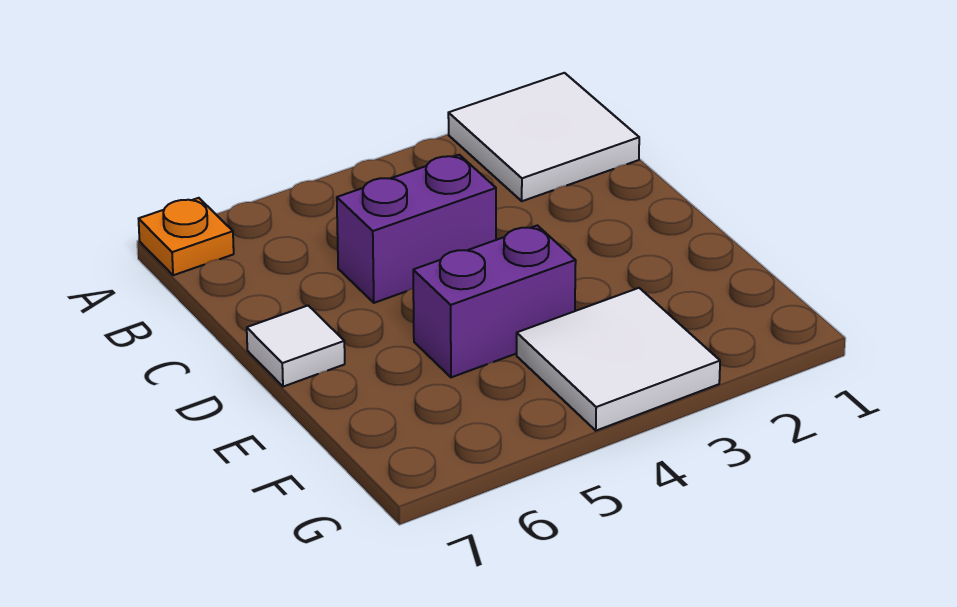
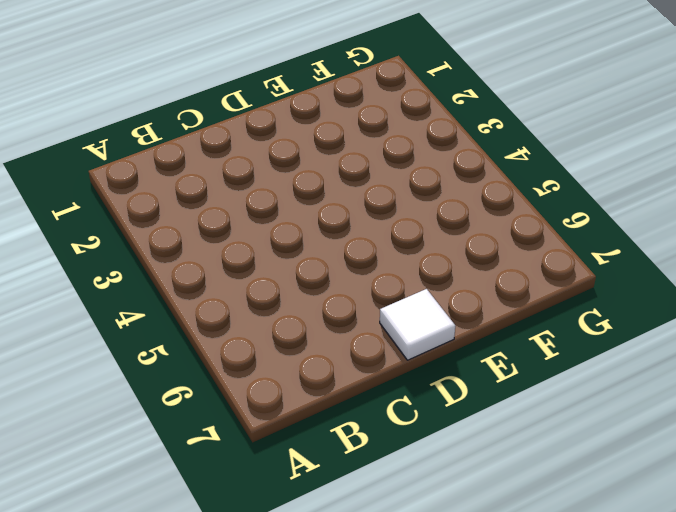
none -> white tile A1:B2 level 1
none -> orange plate A7 level 1

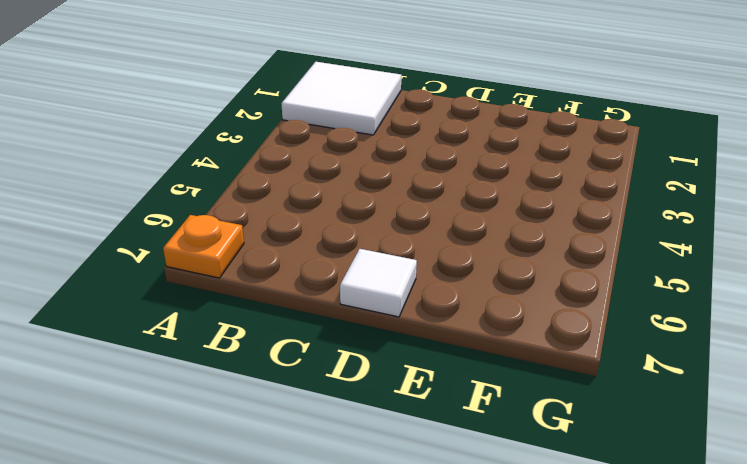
none -> purple brick C4:C5 level 1
none -> purple brick E4:E5 level 1

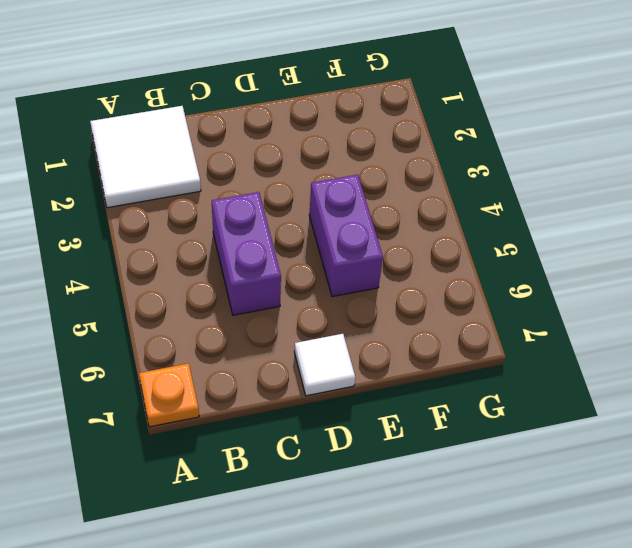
none -> white tile F3:G4 level 1

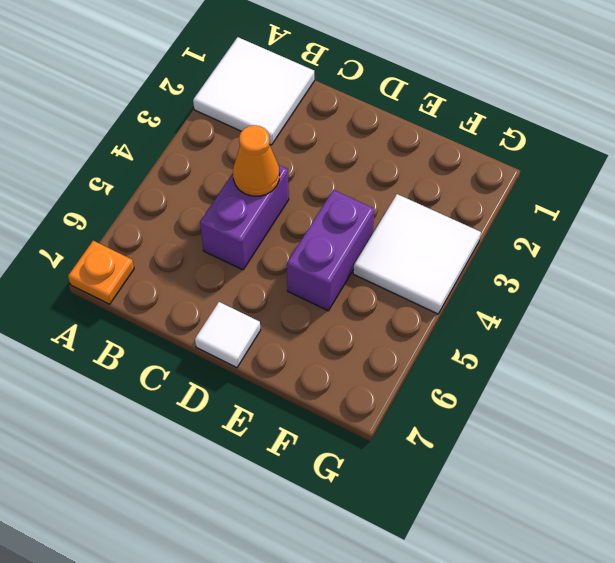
orange cone C4 level 2 -> none

